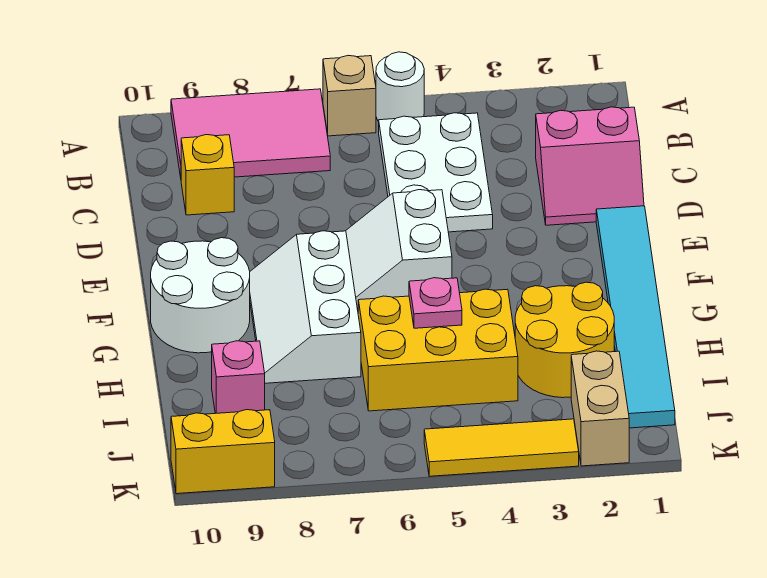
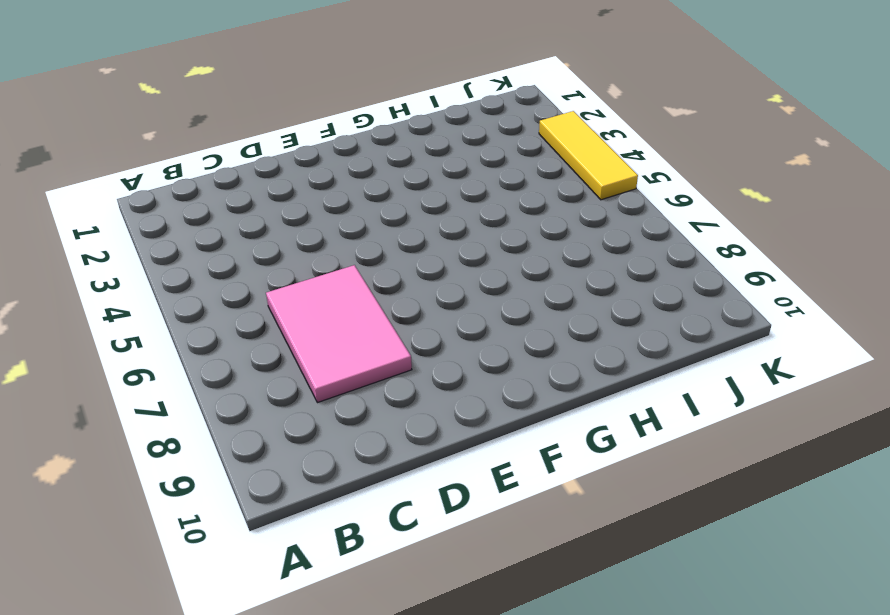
pink tile C6:D8 level 1 -> pink tile A7:B9 level 1
none -> white round brick A5 level 1
none -> tan brick A6 level 1
none -> white plate B4:D5 level 1

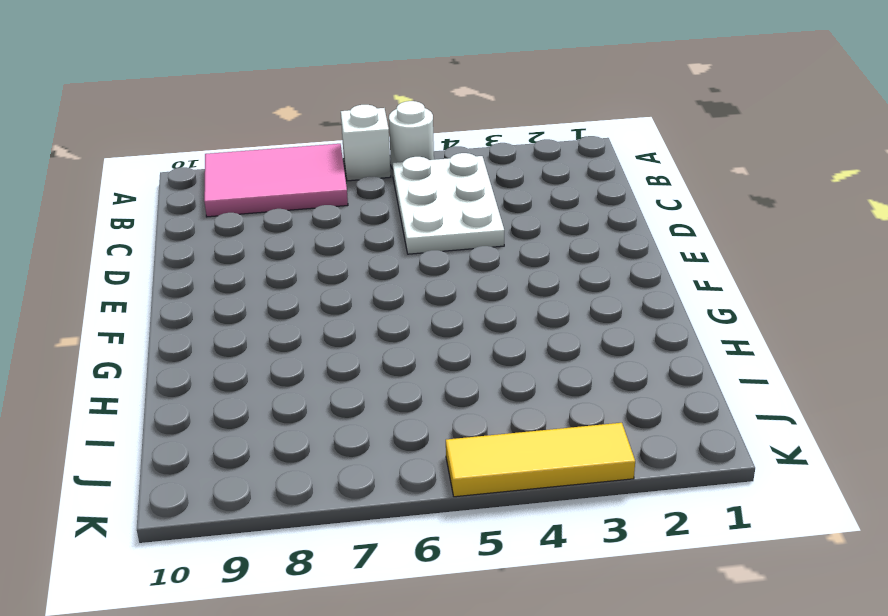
white brick A6 level 1 -> tan brick A6 level 1
none -> pink slope C1:D2 level 1 top C
none -> yellow brick C9 level 1
none -> cyan tile E1:J1 level 1

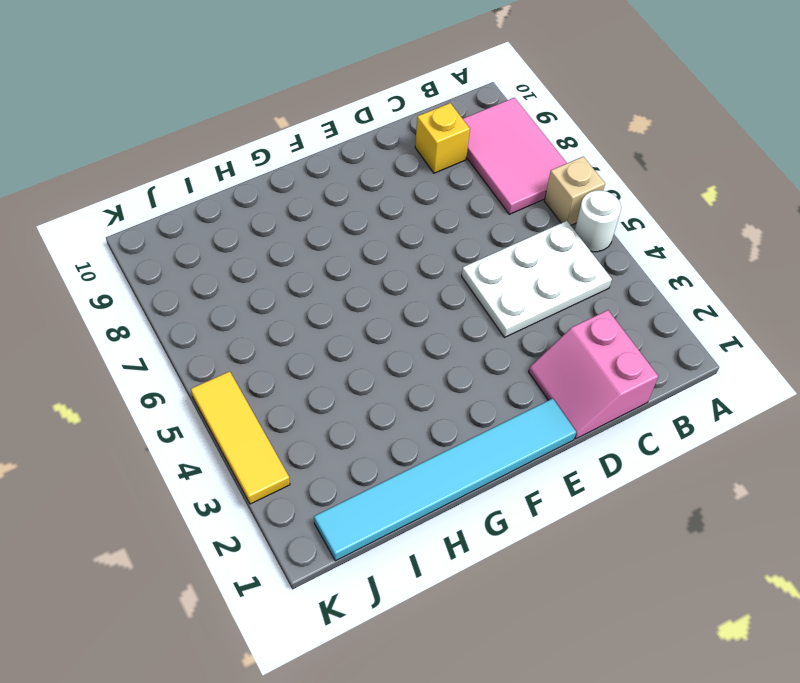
none -> white slope E5:F6 level 1 top 5
none -> white slope F7:H8 level 1 top 7
none -> white round brick F9:G10 level 1

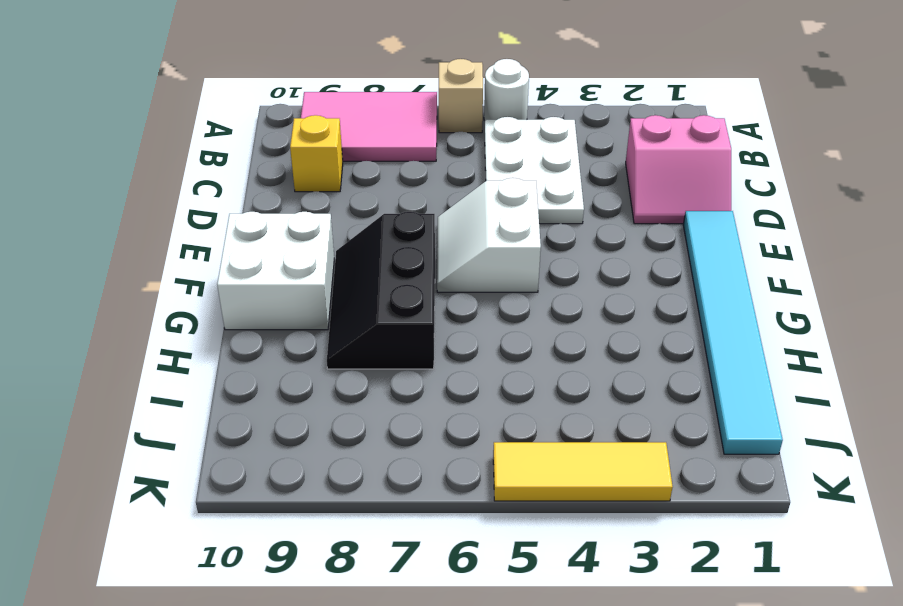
black slope F7:H8 level 1 top 7 -> white slope F7:H8 level 1 top 7
white brick F9:G10 level 1 -> white round brick F9:G10 level 1
none -> yellow round brick H2:I3 level 1
none -> yellow brick H4:I6 level 1
none -> pink brick I9 level 1

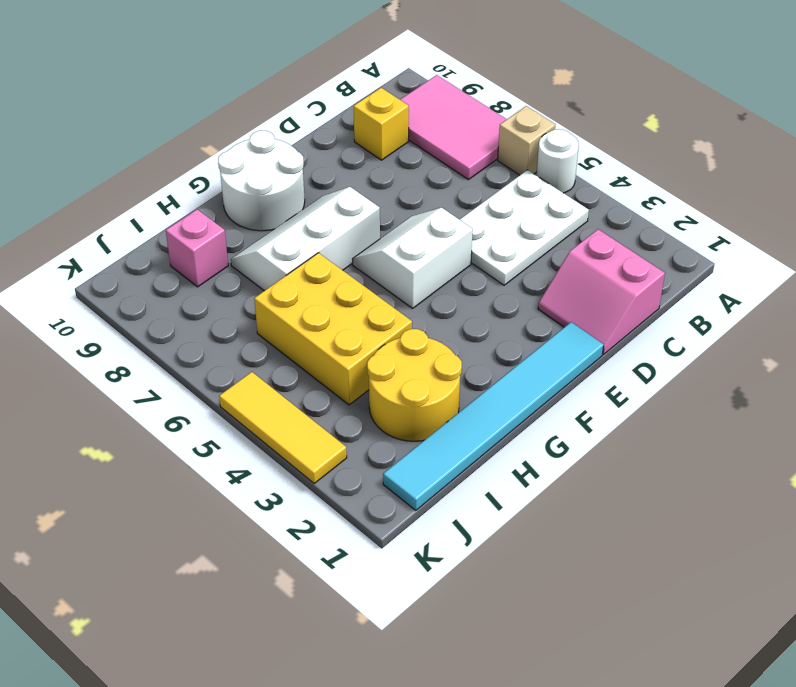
none -> tan brick J2:K2 level 1
none -> yellow brick K9:K10 level 1
none -> pink plate H5 level 2

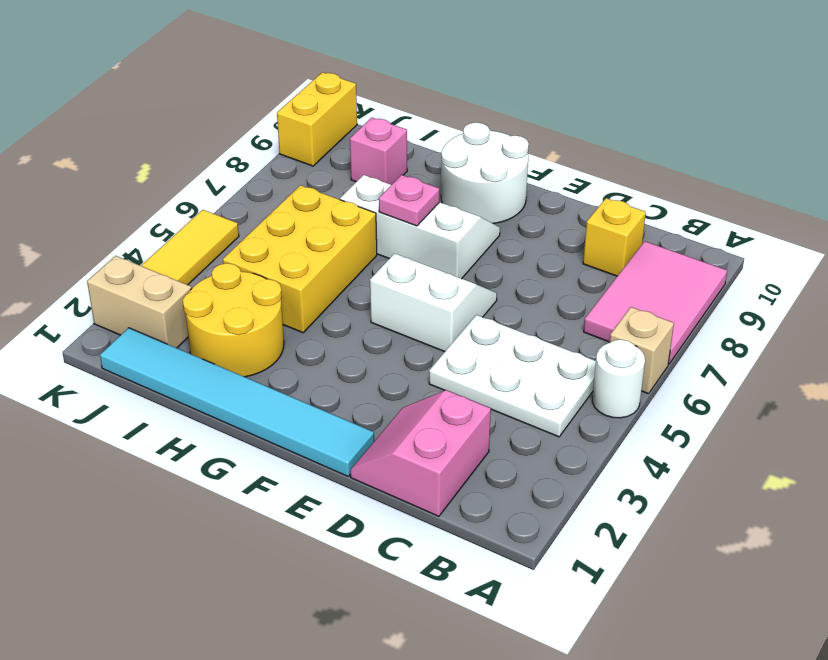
pink plate G7 level 2 -> pink plate H5 level 2

